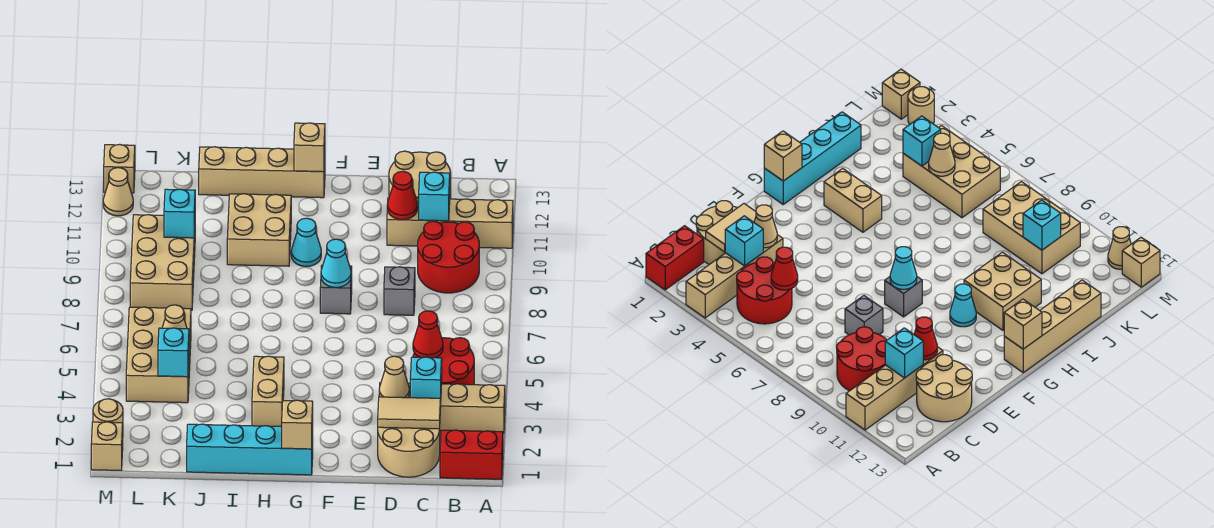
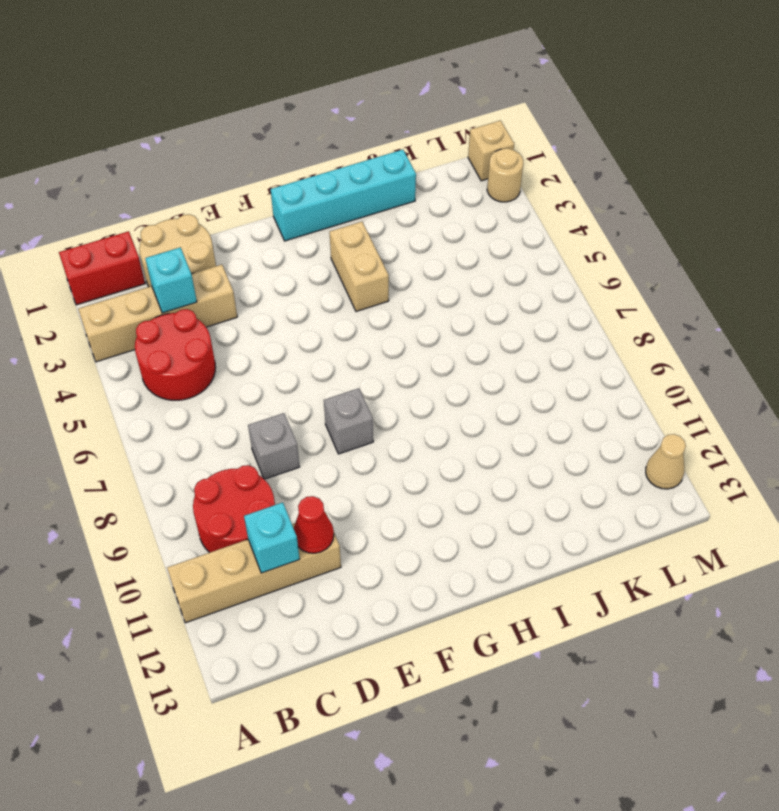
none -> tan round brick C12:D13 level 1
none -> cyan cone G10 level 1
none -> tan brick G13:J13 level 1
none -> tan brick H10:I11 level 1

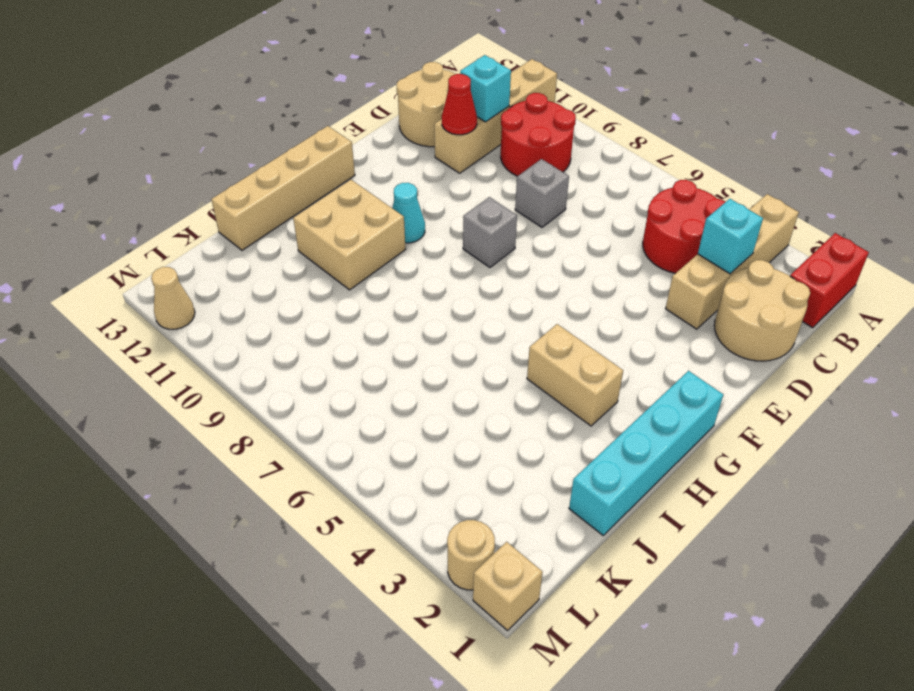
none -> tan brick K4:L6 level 1
none -> tan brick K8:L10 level 1
none -> tan brick M13 level 1
none -> tan tile C2:D2 level 2

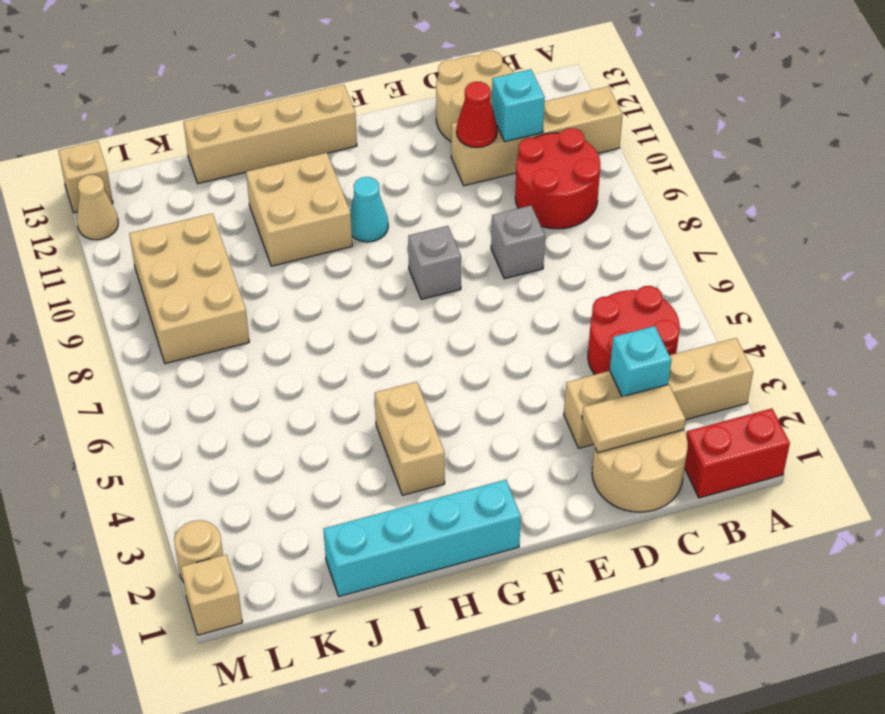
none -> tan brick K4:L6 level 1
none -> red cone C5 level 2
none -> tan cone D3 level 2
none -> cyan cone F8 level 2

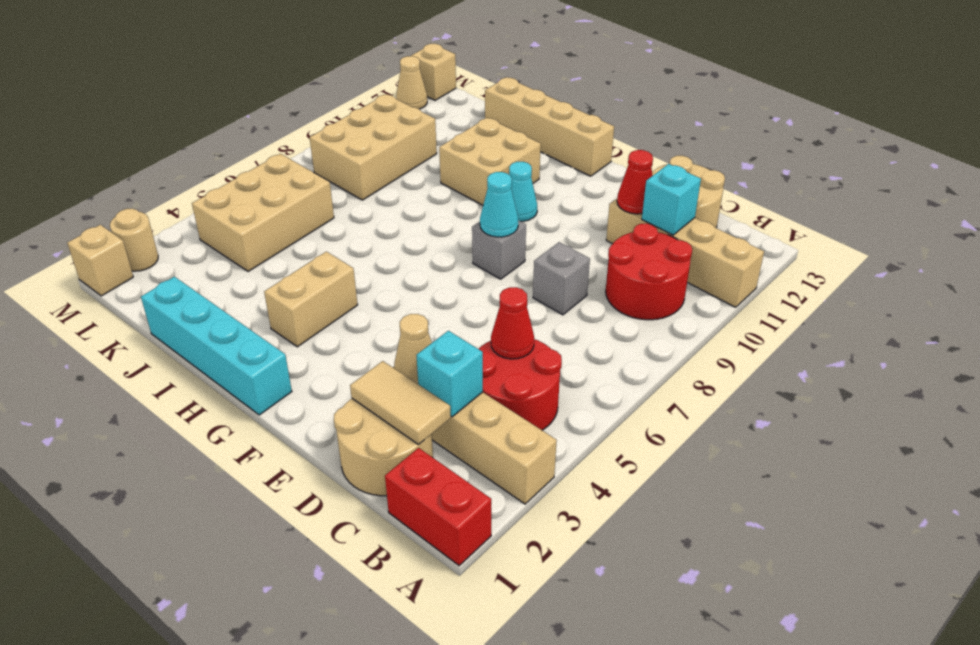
none -> tan brick G1 level 2
none -> tan brick G13 level 2
none -> cyan brick K4 level 2
none -> tan cone K5 level 2

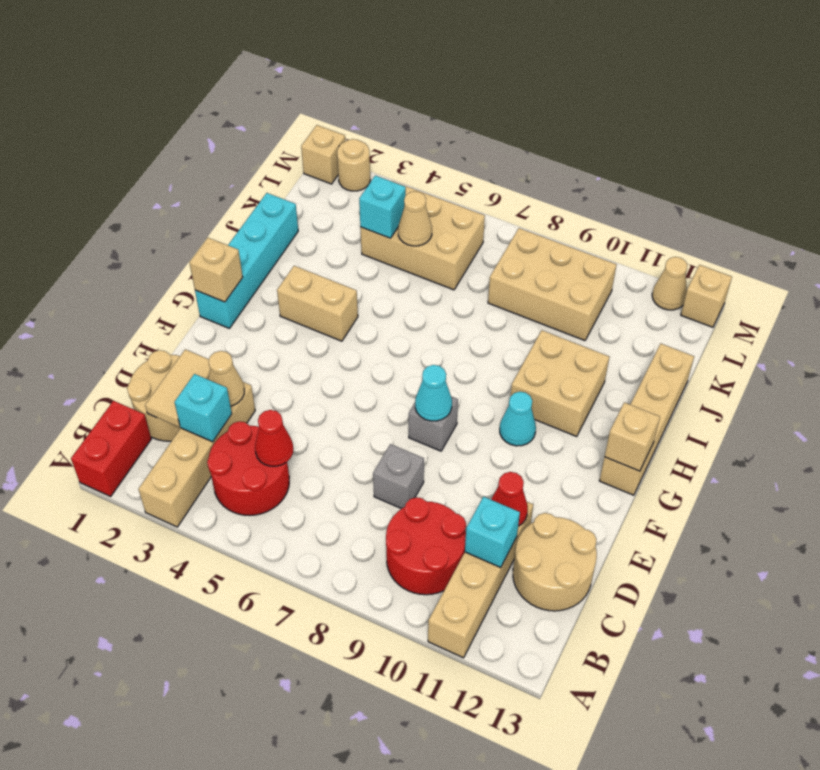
none -> cyan brick K10 level 2

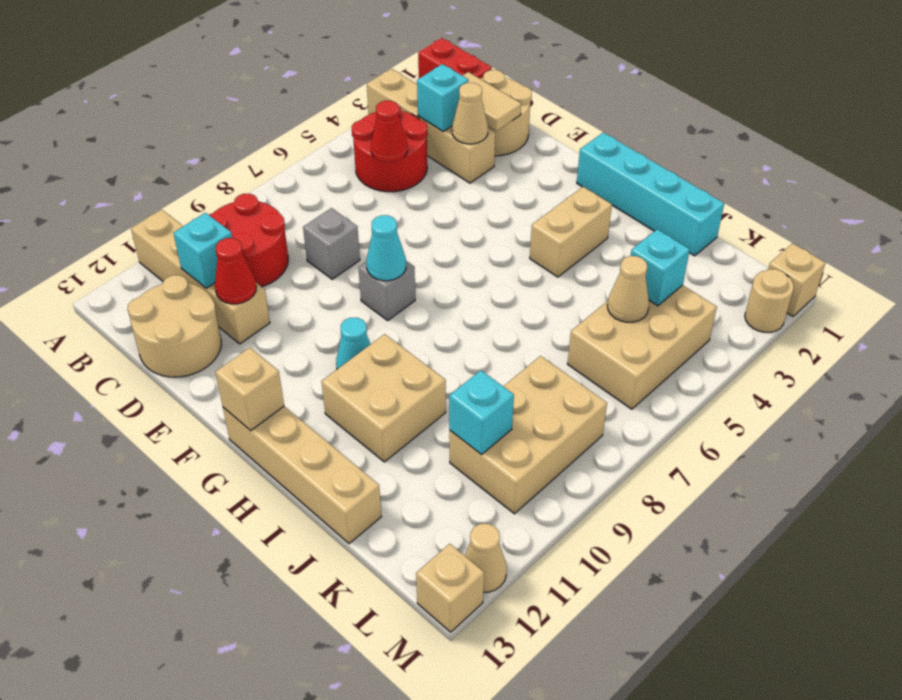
none -> tan brick G1 level 2

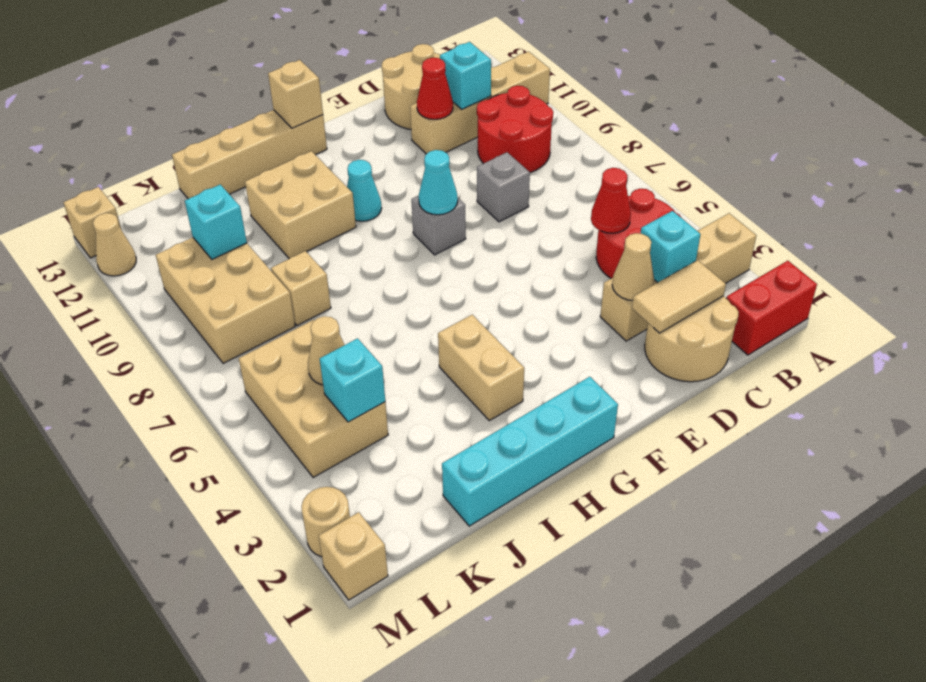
tan brick J8 level 1 -> tan brick G1 level 2

